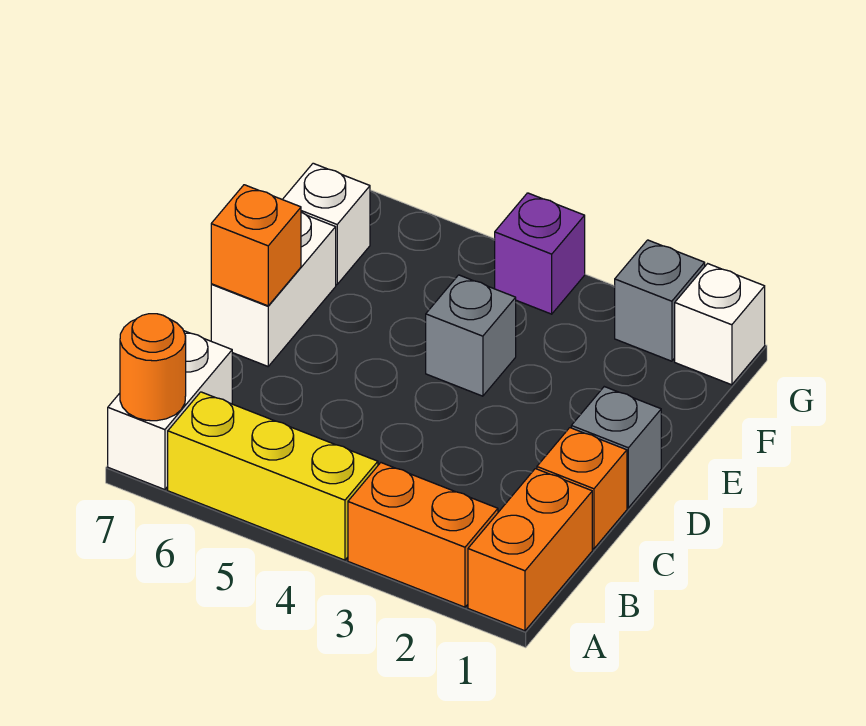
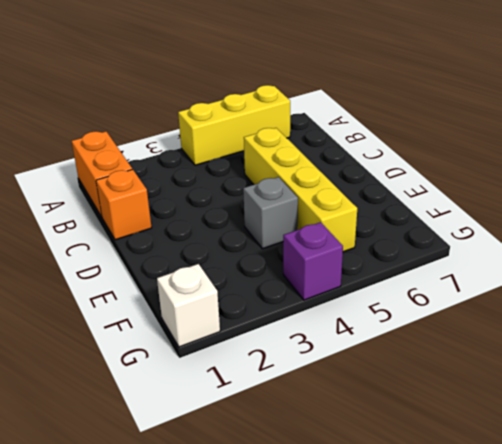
yellow brick C5:F5 level 1 -> none
none -> orange brick A2:A3 level 1
none -> white brick A7:B7 level 1
none -> grey brick D1 level 1

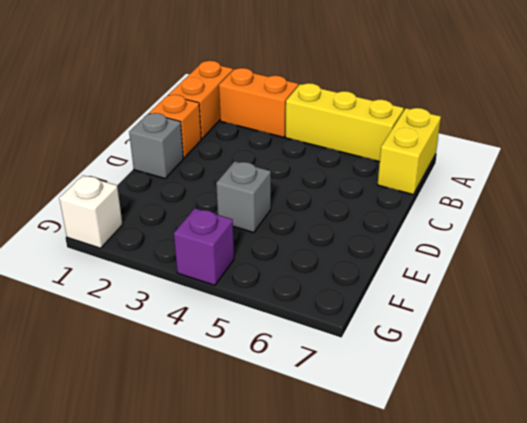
yellow brick A7:B7 level 1 -> white brick A7:B7 level 1
none -> white brick D7:E7 level 1
none -> white brick F7 level 1
none -> grey brick G2 level 1

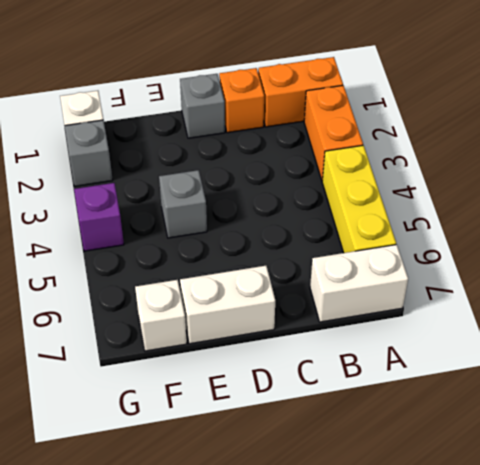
none -> orange round brick A7 level 2
none -> orange brick D7 level 2

